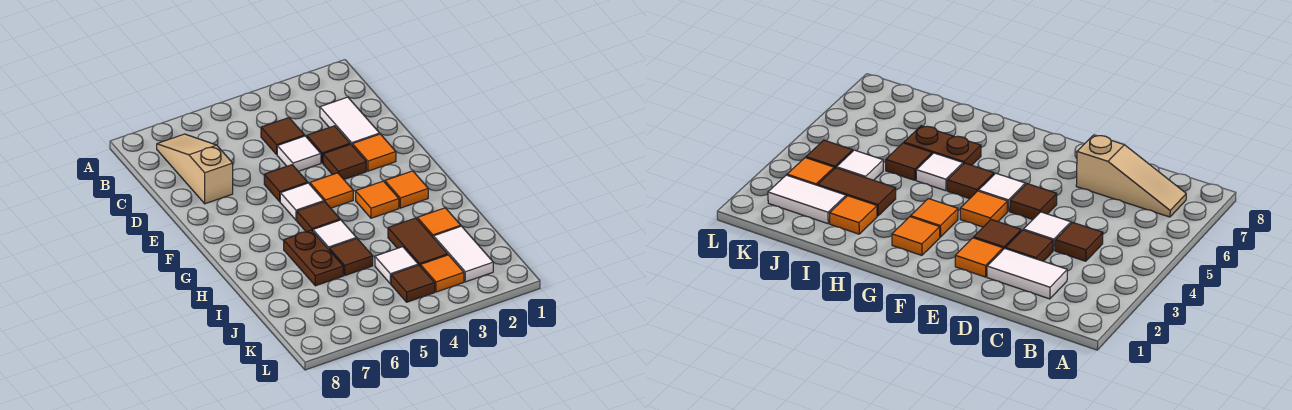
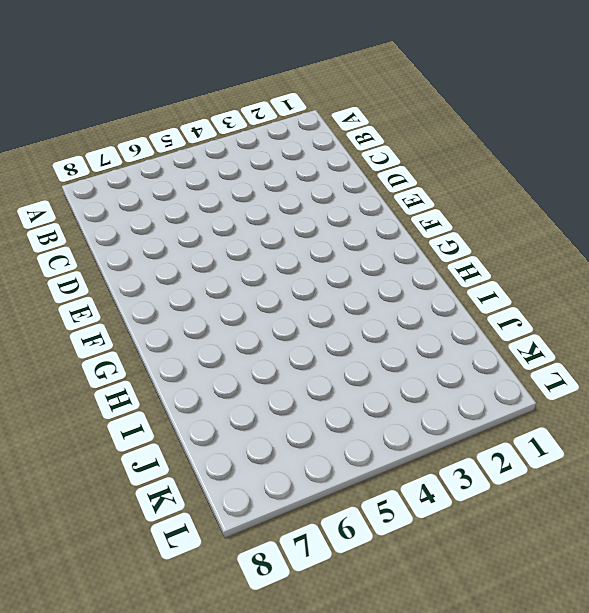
none -> tan slope B7:D7 level 1 top D
none -> white tile C2:D2 level 1
none -> brown tile C4 level 1

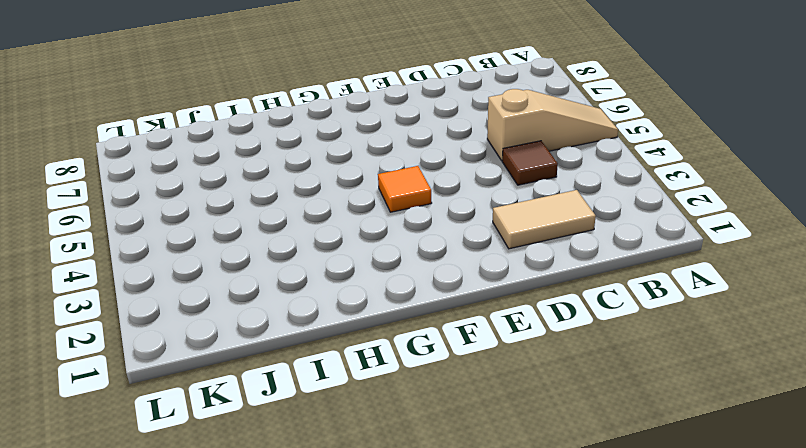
tan slope A5:C5 level 1 top C -> tan slope B7:D7 level 1 top D
tan tile C2:D2 level 1 -> white tile C2:D2 level 1
none -> brown tile D3 level 1
none -> white tile D4 level 1
none -> orange tile E2 level 1

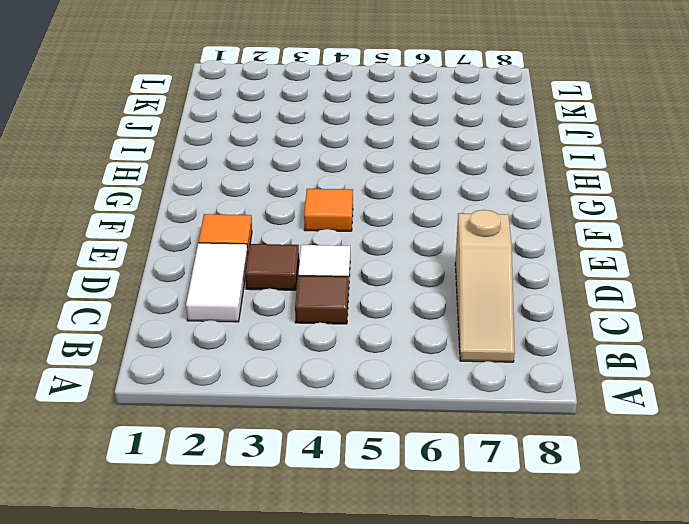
none -> brown tile E3 level 1
none -> brown tile E5 level 1
none -> white tile F5 level 1

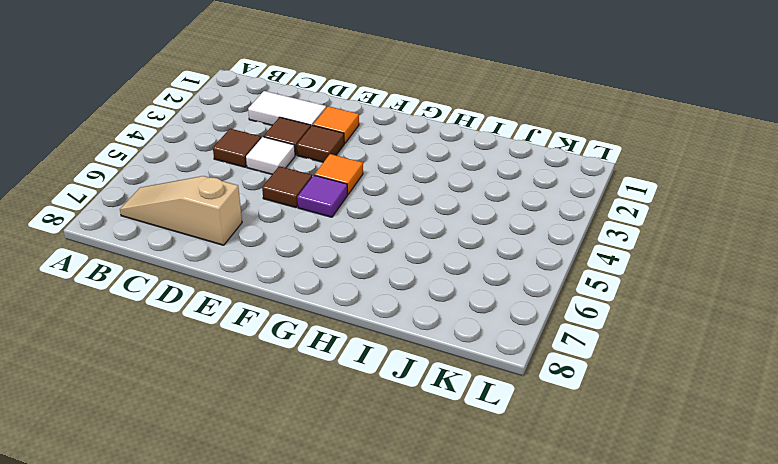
purple tile F5 level 1 -> white tile F5 level 1
none -> orange tile G2 level 1
none -> orange tile G3 level 1
none -> brown tile G5 level 1

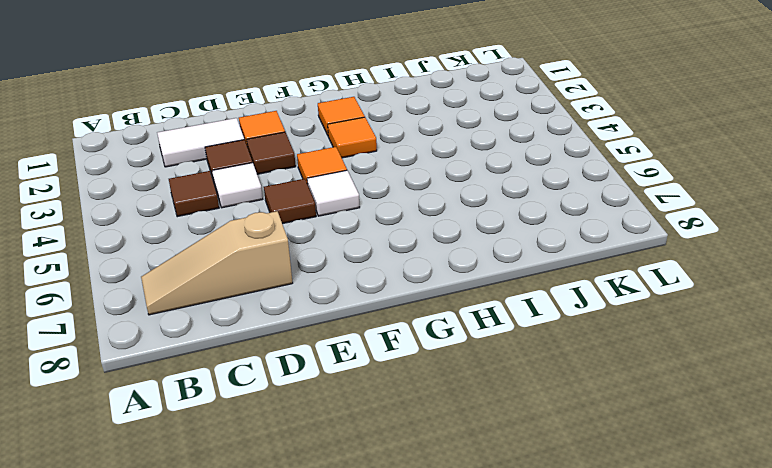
none -> brown tile G5 level 1
none -> white tile H5 level 1
none -> brown plate H6:I6 level 1

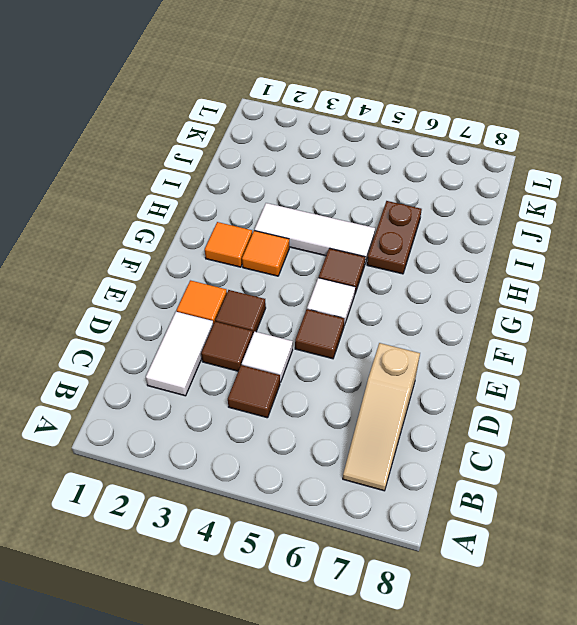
white tile H3:H5 level 1 -> white tile H5 level 1
none -> orange tile F4 level 1
none -> orange tile I2 level 1
none -> brown tile I3:J3 level 1

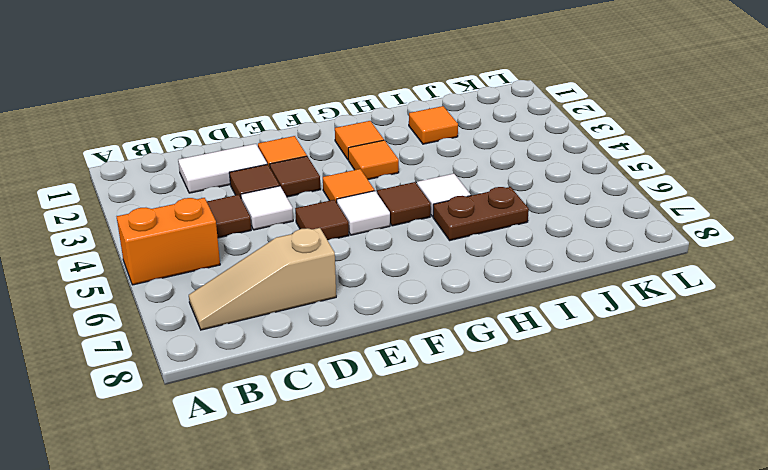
orange brick A5:B5 level 1 -> none
none -> brown tile I3:J3 level 1
none -> brown tile I5 level 1
none -> white tile J2:K2 level 1

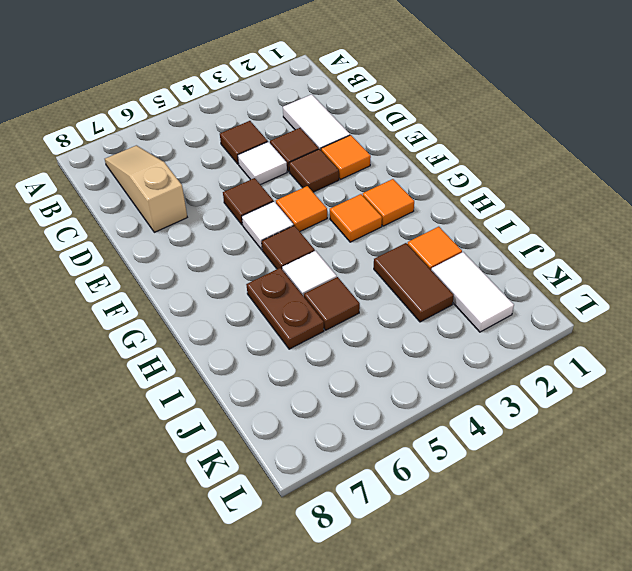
none -> white tile J4 level 1
none -> orange tile K3 level 1
none -> brown tile K4 level 1

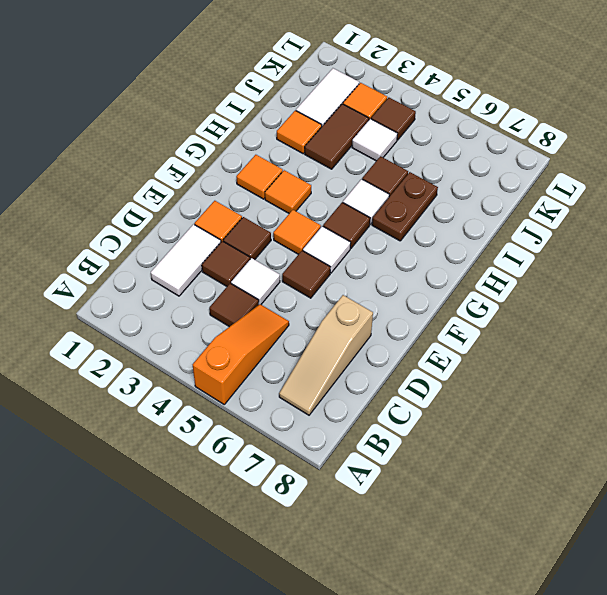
orange slope A5:C5 level 1 top A -> none

